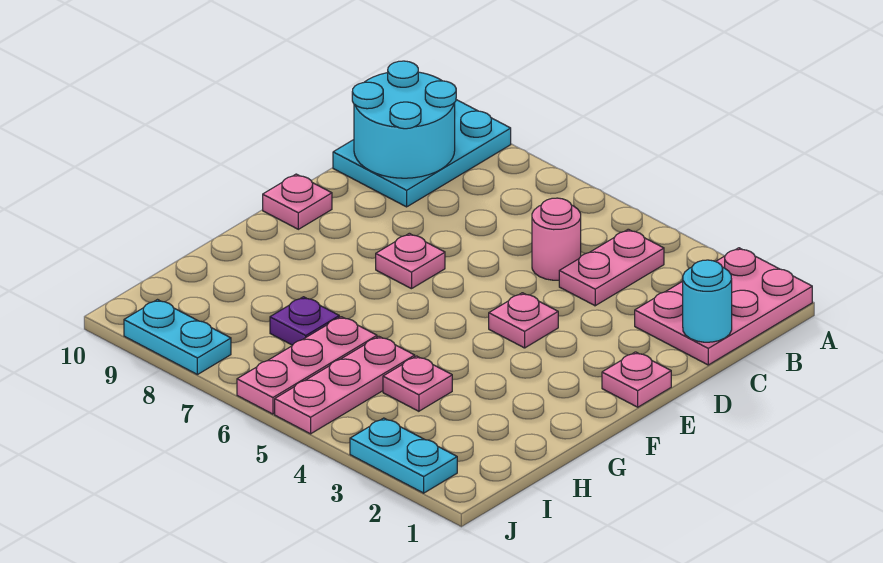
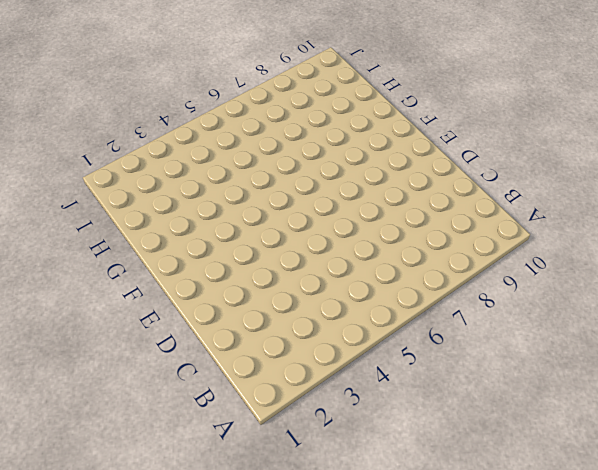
none -> pink plate A1:C2 level 1
none -> cyan plate A9:C10 level 1
none -> pink plate B4:C4 level 1

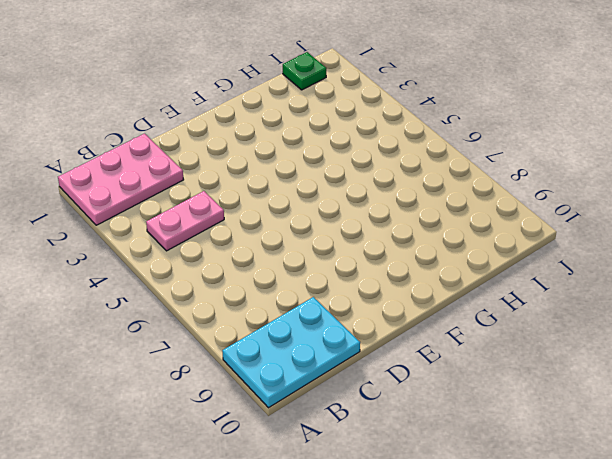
green plate I1 level 1 -> none
none -> pink round brick C5 level 1
none -> pink plate E1 level 1
none -> pink plate E4 level 1

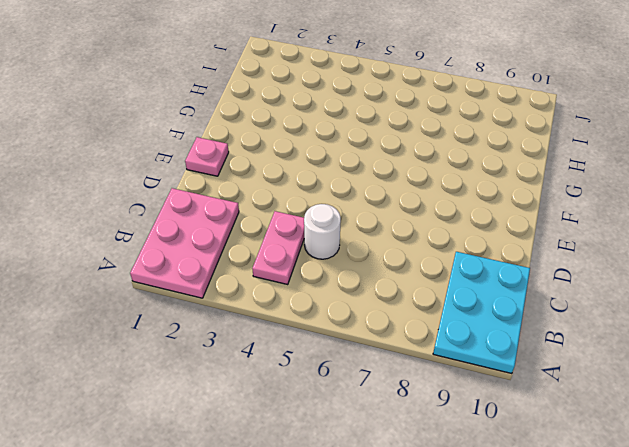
white round brick C5 level 1 -> pink round brick C5 level 1
none -> pink plate E4 level 1
none -> pink plate E7 level 1
none -> pink plate E10 level 1

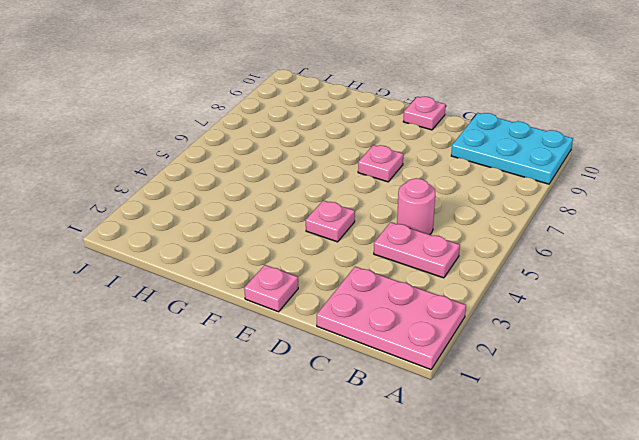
none -> pink plate H4 level 1
none -> pink plate H5:J5 level 1
none -> pink plate H6:J6 level 1

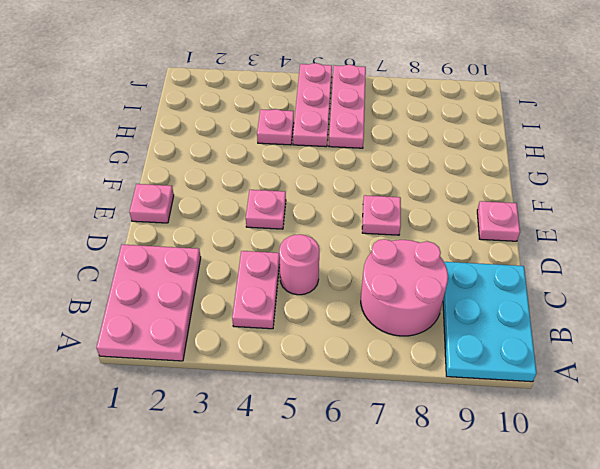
pink round brick B7:C8 level 1 -> none
none -> purple plate H7 level 1
none -> cyan plate J2:J3 level 1
none -> cyan plate J8:J9 level 1

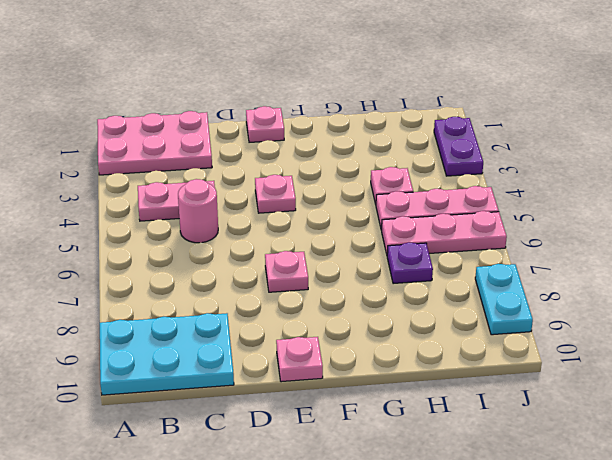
purple plate J2:J3 level 1 -> cyan plate J2:J3 level 1
none -> cyan round brick B9:C10 level 2
none -> cyan round brick C1 level 2

